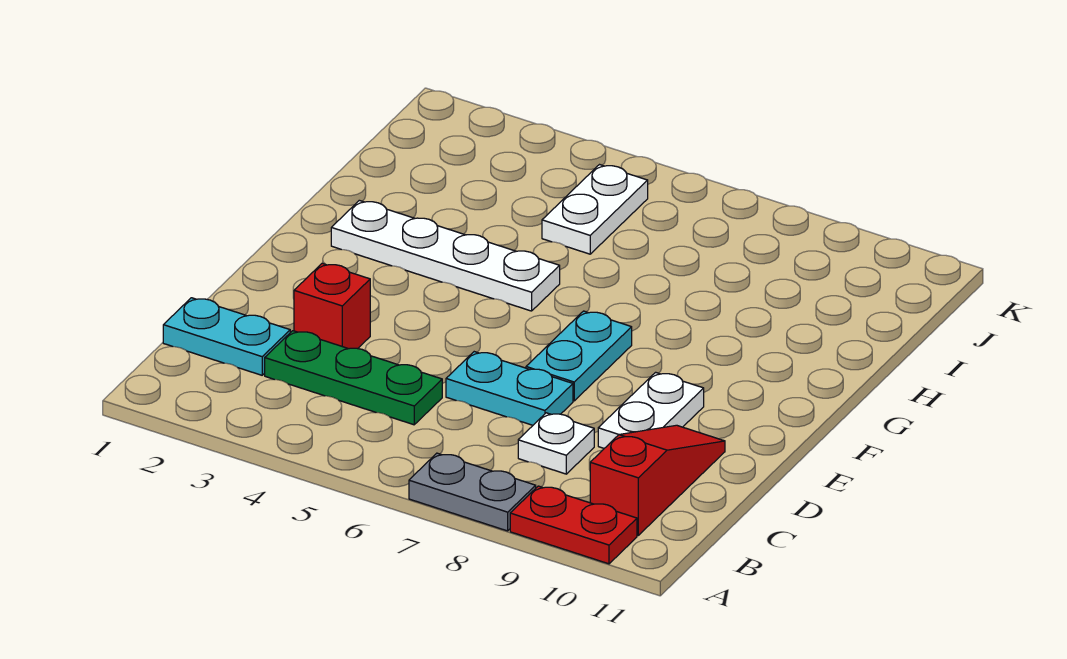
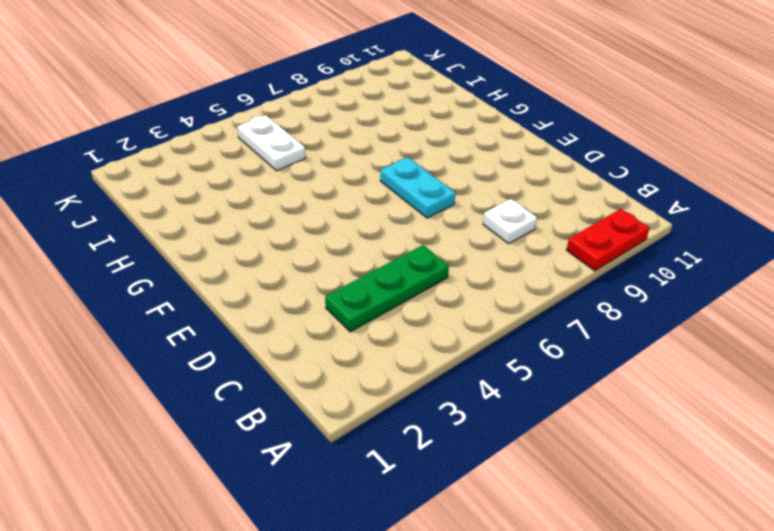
none -> grey plate A7:A8 level 1
none -> red slope B10:D10 level 1 top B
none -> cyan plate C1:C2 level 1

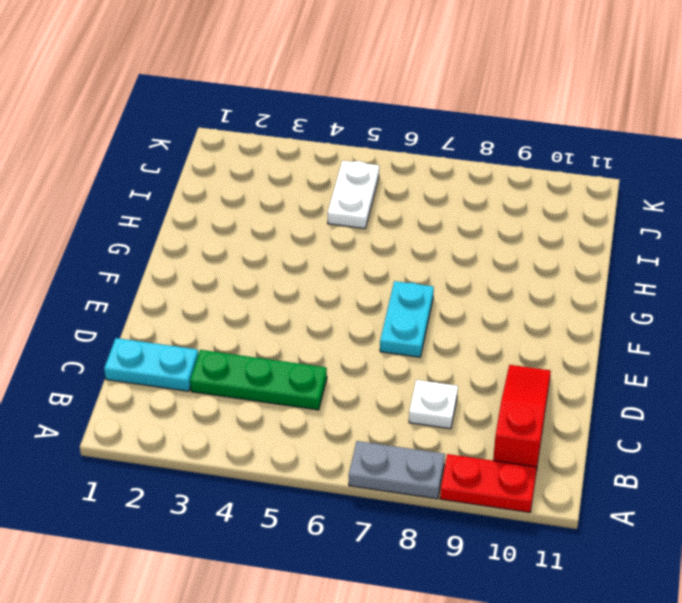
none -> red brick D3 level 1
none -> cyan plate D6:D7 level 1
none -> white plate D9:E9 level 1

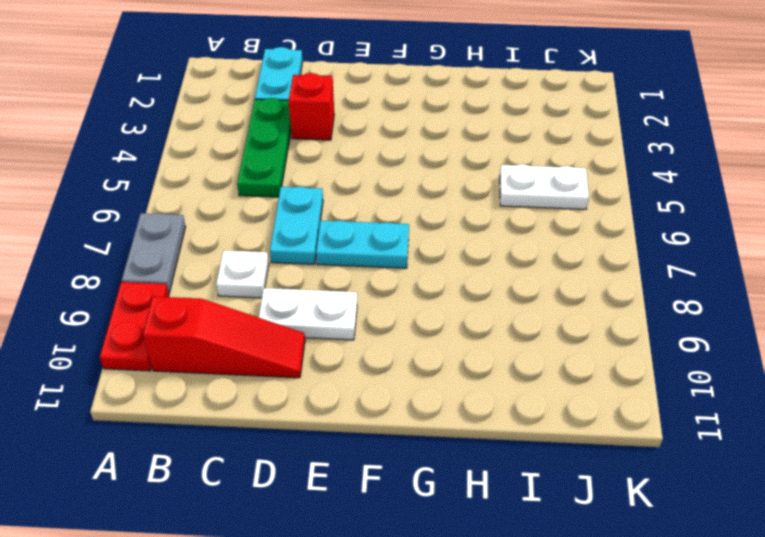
none -> white plate G2:G5 level 1

